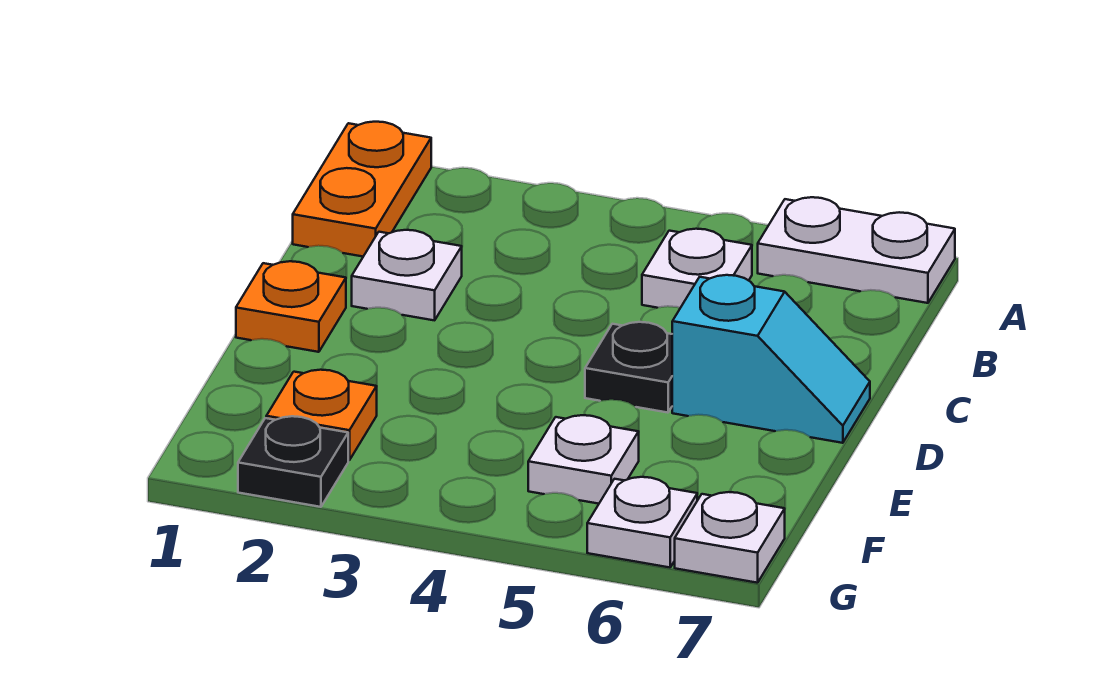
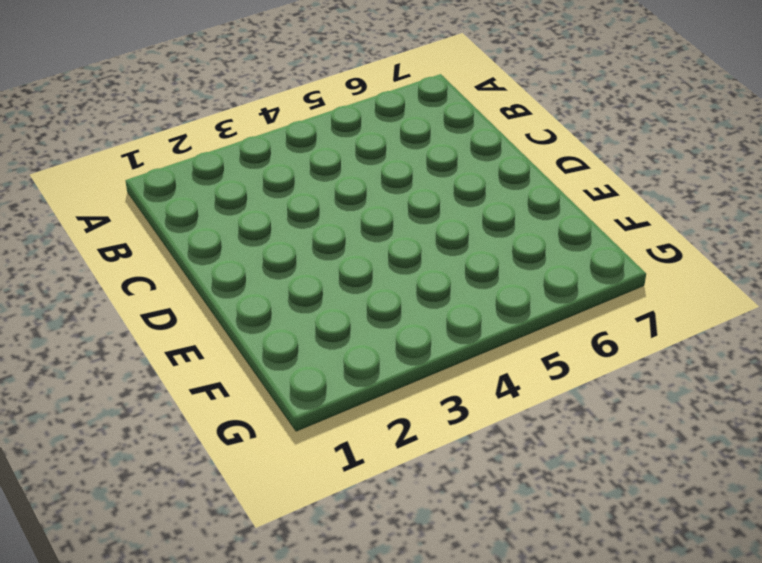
none -> orange plate A1:B1 level 1
none -> white plate A6:A7 level 1
none -> white plate B5 level 1

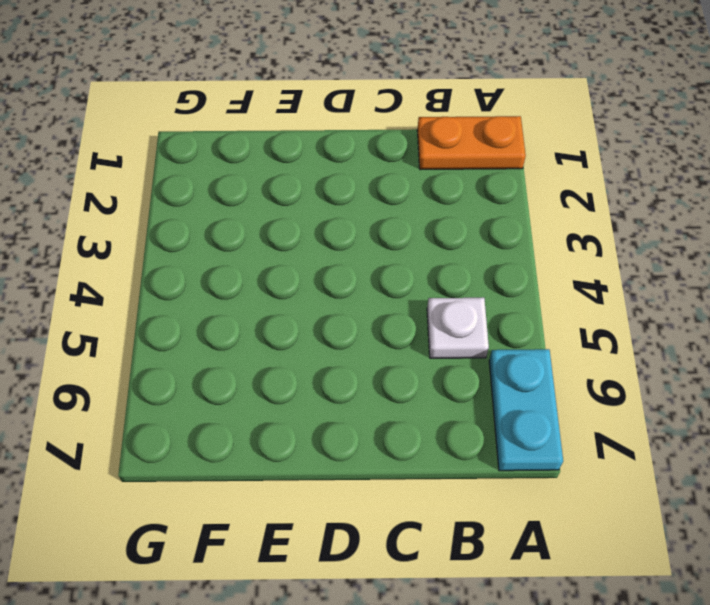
cyan plate A6:A7 level 1 -> white plate A6:A7 level 1
none -> white plate C2 level 1
none -> orange plate D1 level 1
none -> black plate D5 level 1

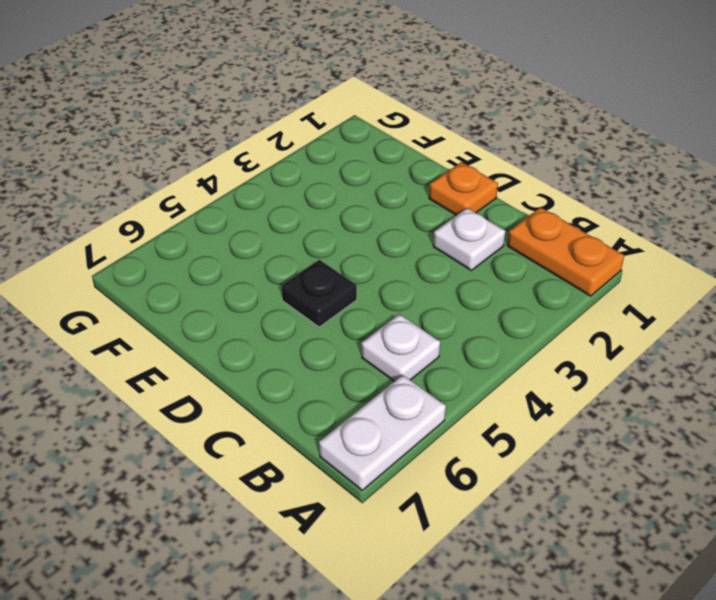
none -> cyan slope D6:D7 level 1 top 6
none -> orange plate F2 level 1
none -> white plate F5 level 1

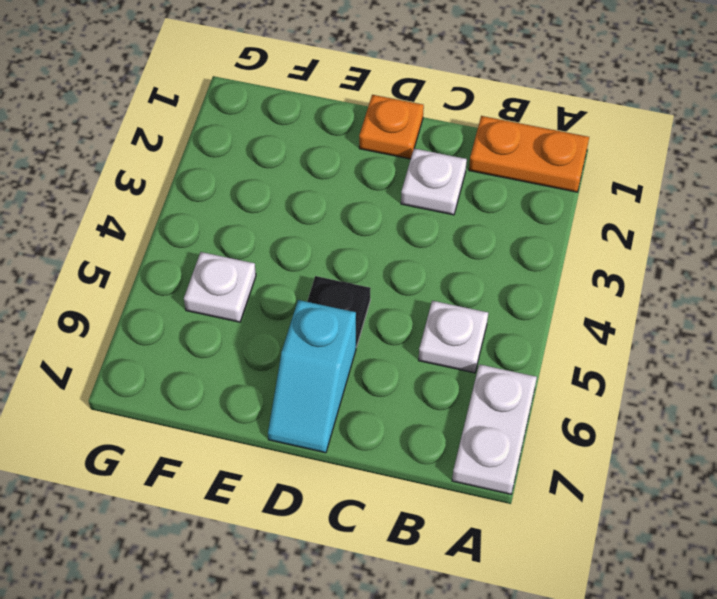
none -> orange plate F2 level 1
none -> black plate G2 level 1
none -> white plate G6 level 1

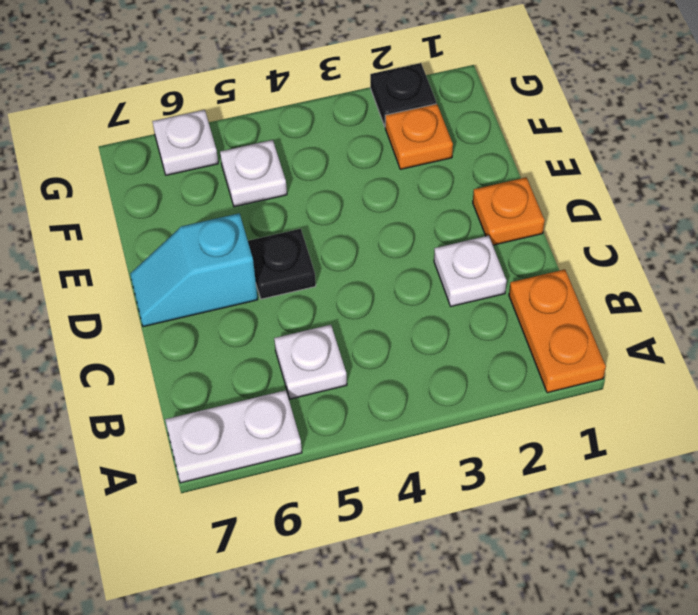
none -> white plate G7 level 1

